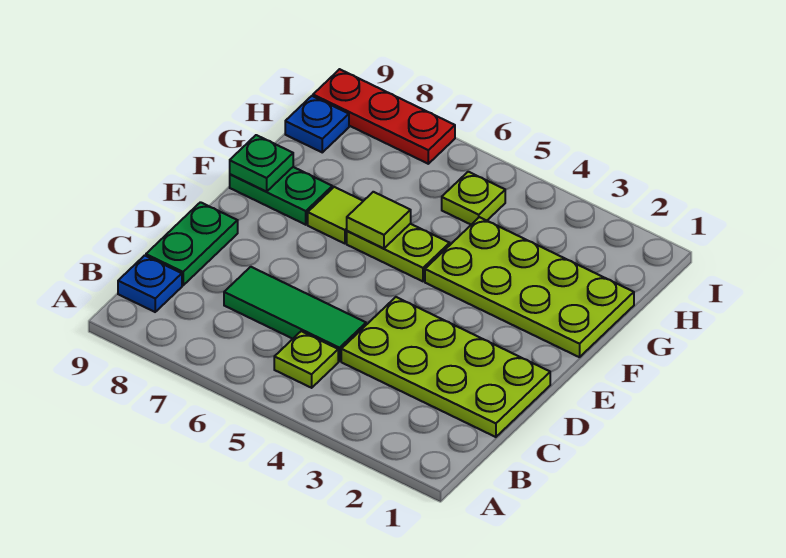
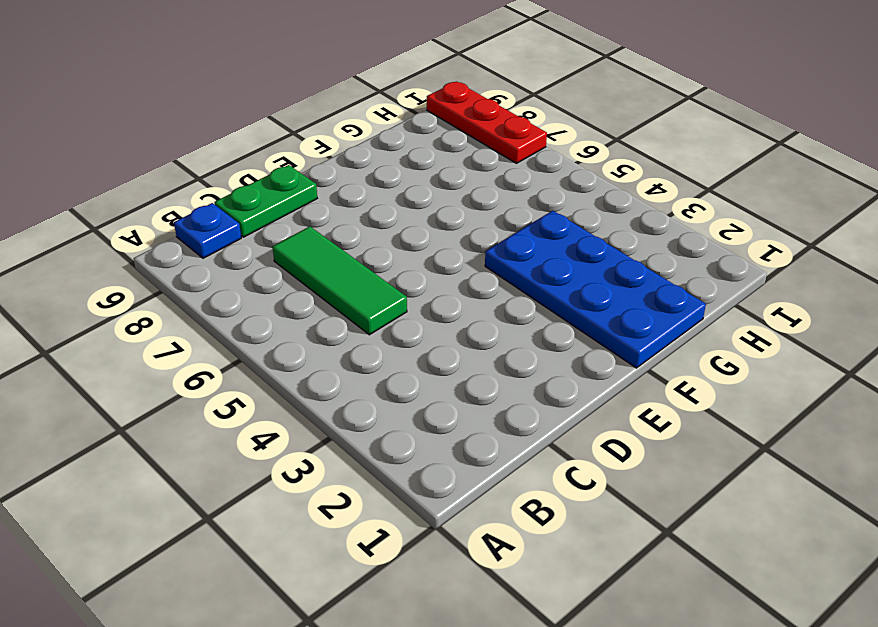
blue plate F1:G4 level 1 -> lime plate F1:G4 level 1
none -> lime plate B5 level 1
none -> lime plate C1:D4 level 1
none -> lime plate F5:F6 level 1

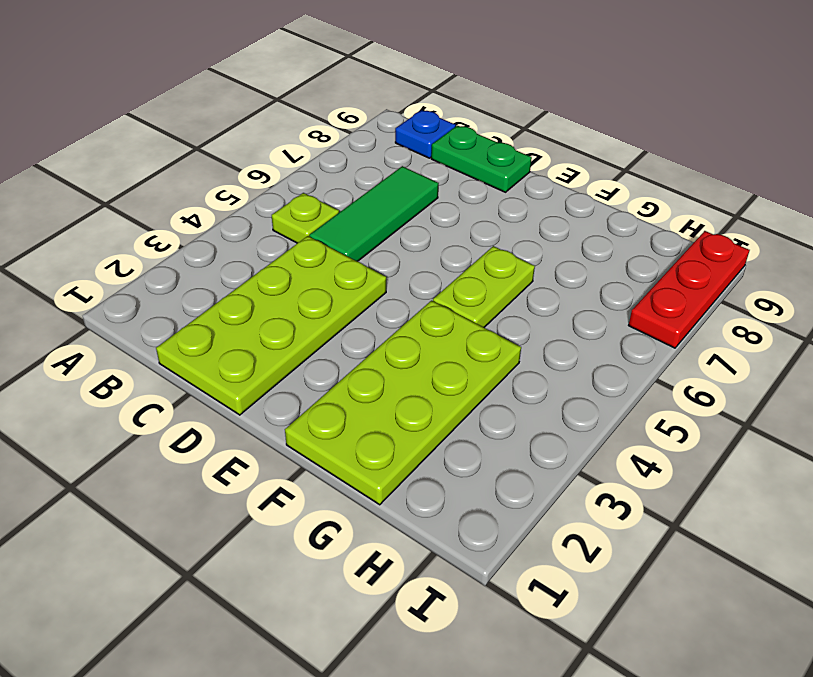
none -> lime tile F7 level 1
none -> green plate F8:F9 level 1
none -> lime plate H5 level 1

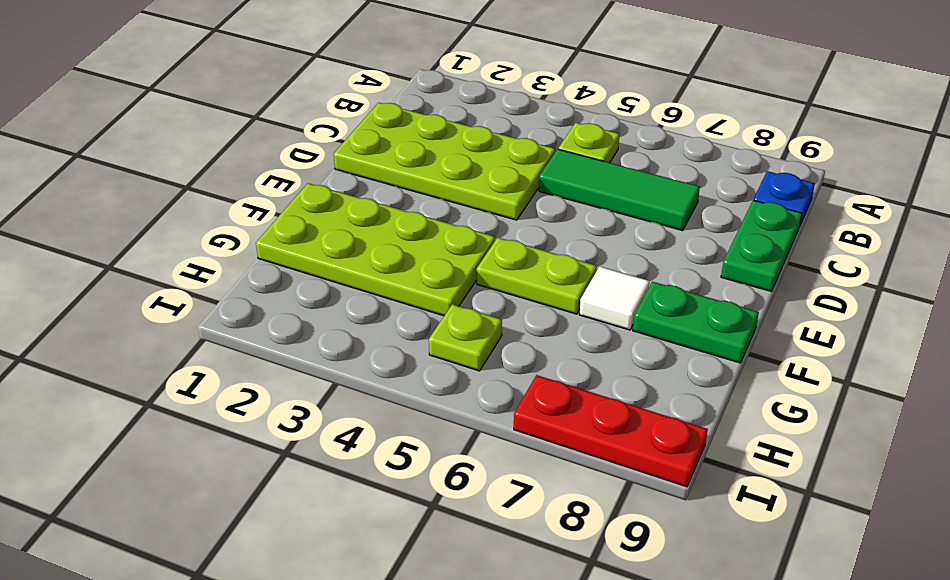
white tile F7 level 1 -> lime tile F7 level 1
none -> blue plate H9 level 1
none -> lime tile F6 level 2
none -> green plate F9 level 2

